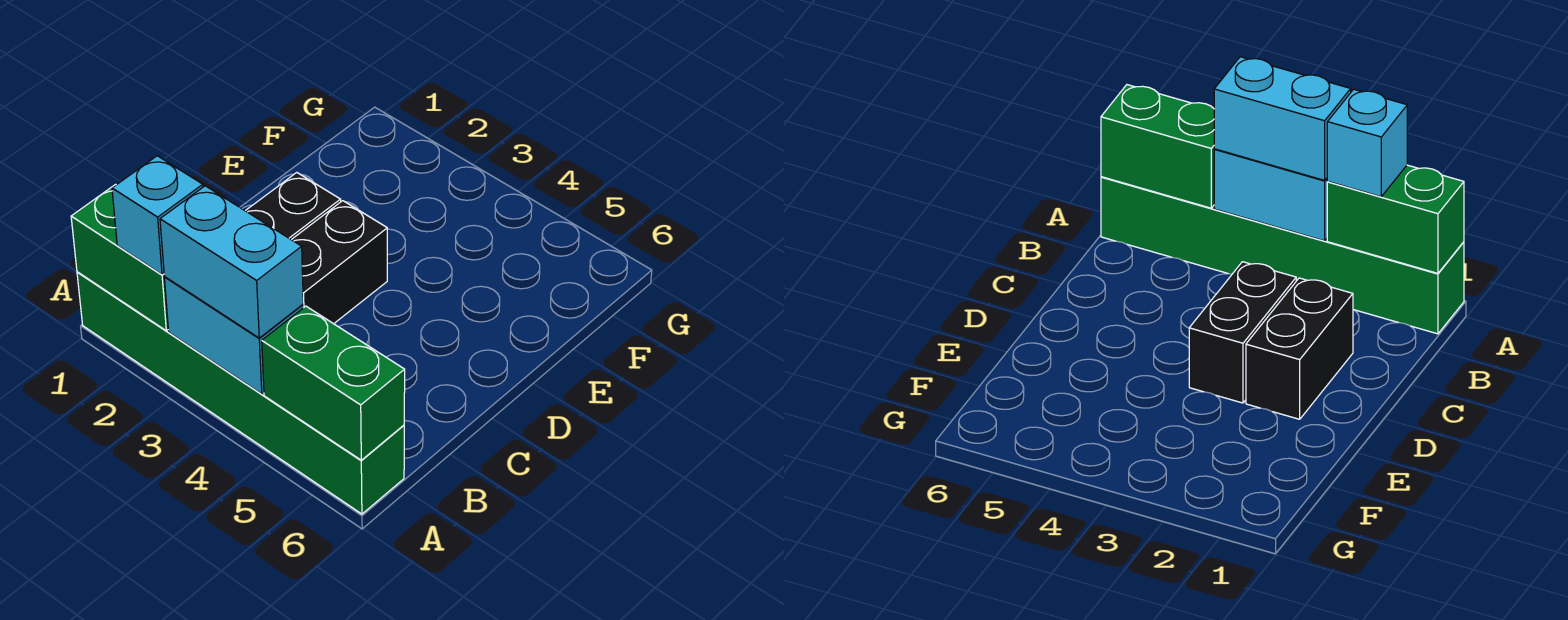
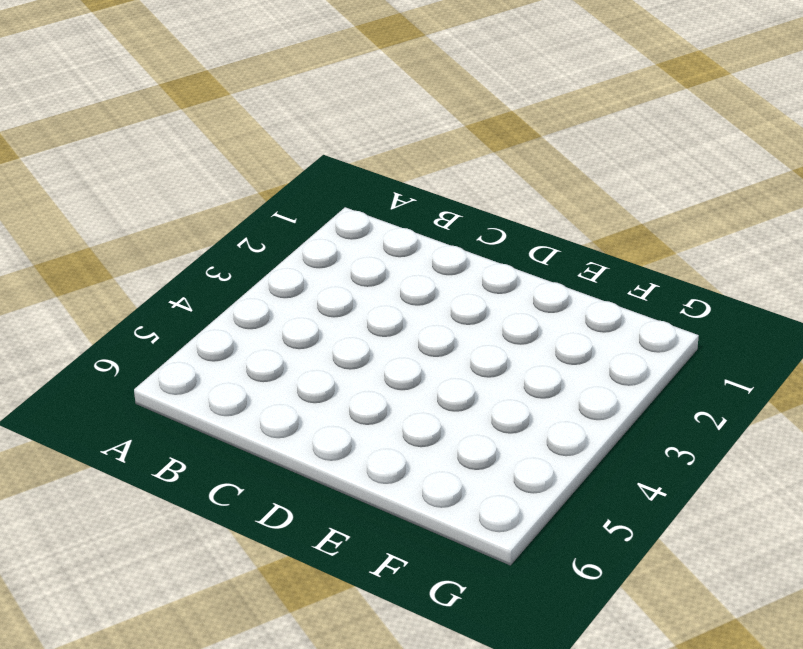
none -> green brick A1:A6 level 1
none -> black brick C2:D2 level 1

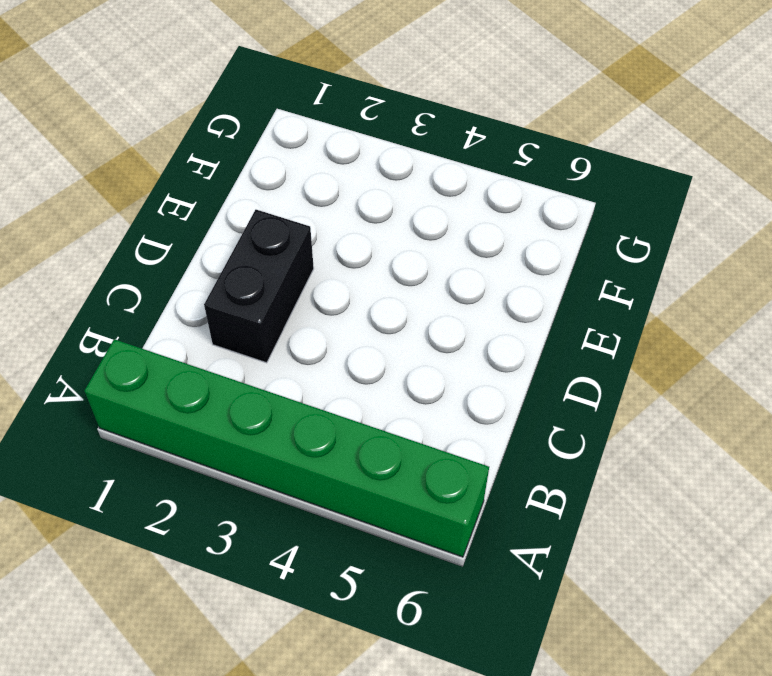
none -> black brick C3:D3 level 1
none -> green brick A1:A2 level 2

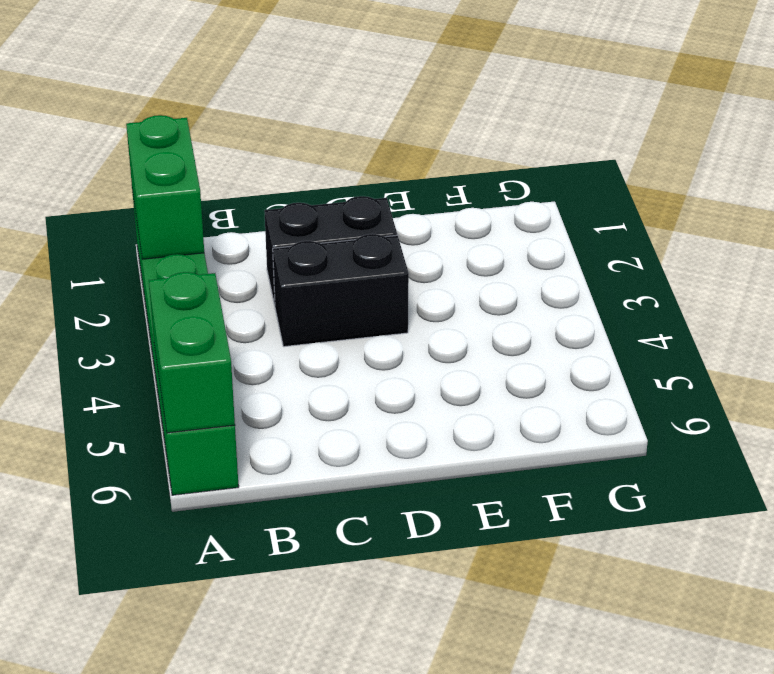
none -> cyan brick A3:A4 level 2
none -> cyan brick A2 level 3

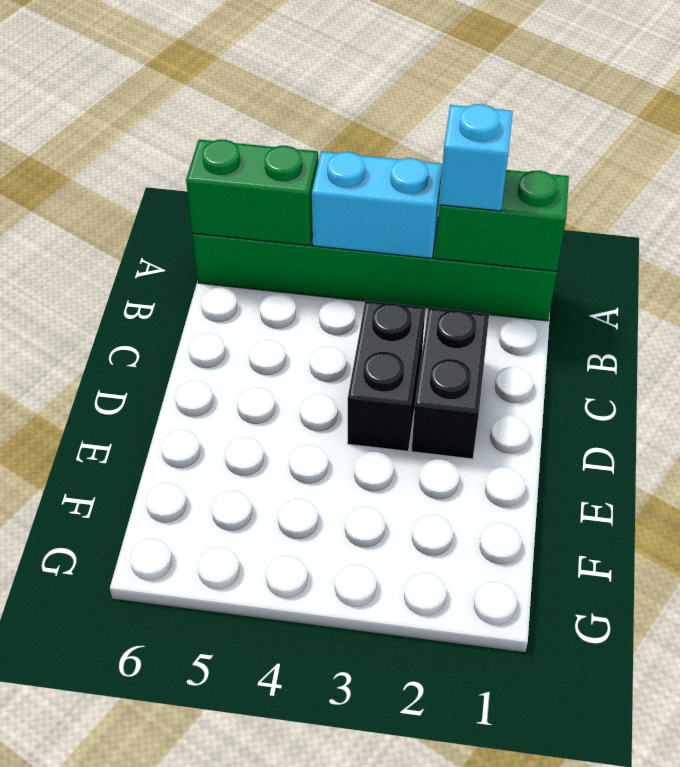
none -> cyan brick A3:A4 level 3

